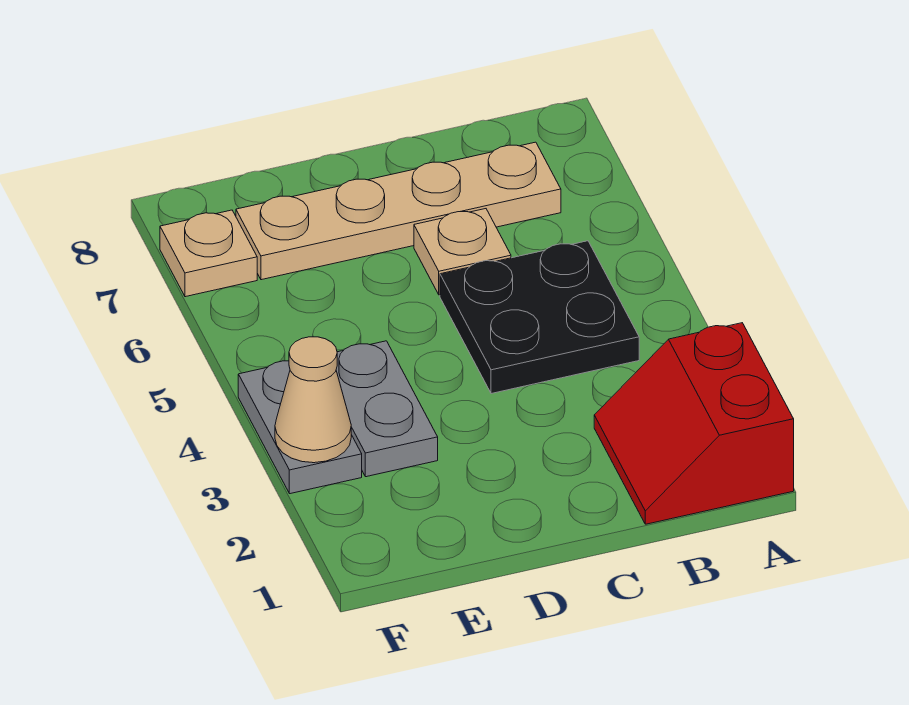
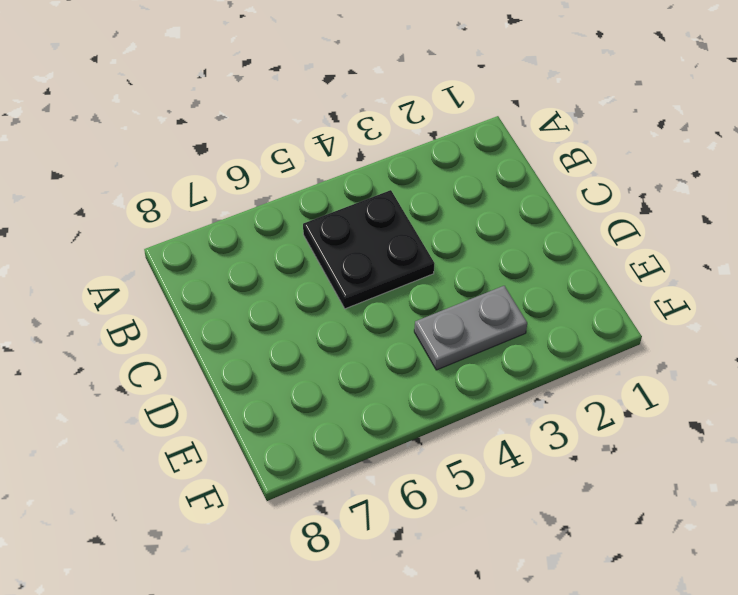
none -> red slope A1:B2 level 1 top A
none -> tan plate B7:E7 level 1

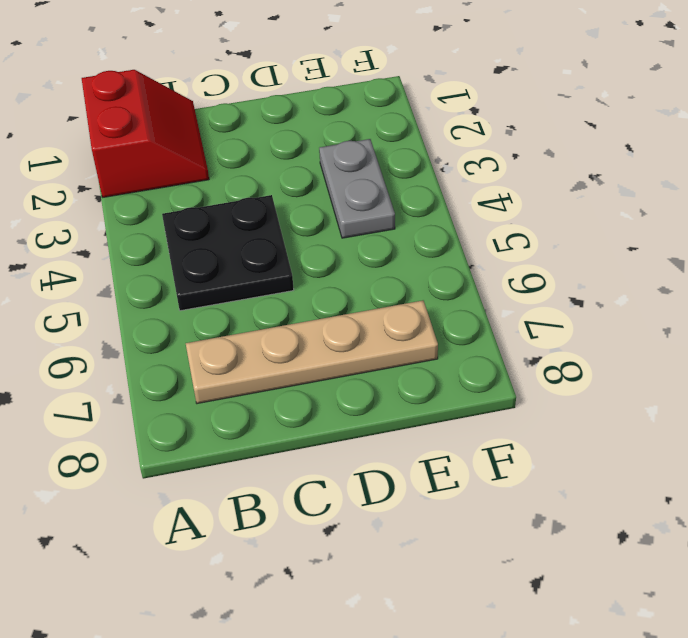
none -> tan plate C6 level 1
none -> grey plate F3:F4 level 1

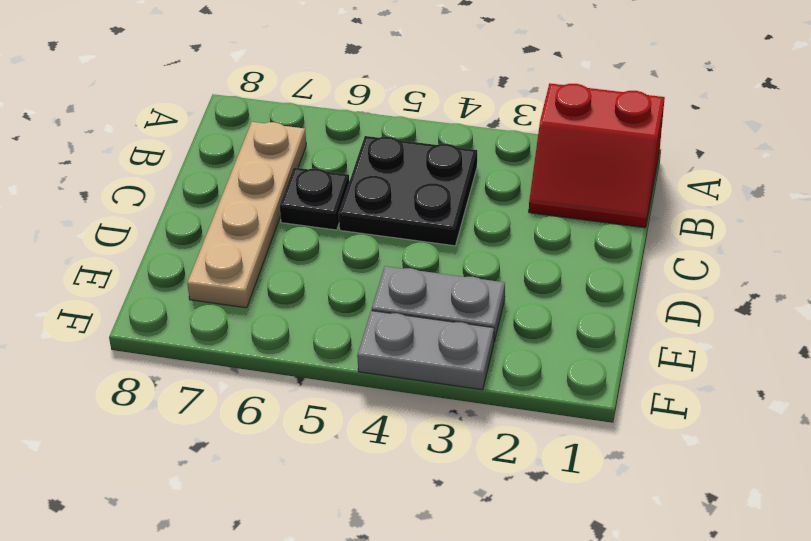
black plate C6 level 1 -> tan plate C6 level 1
none -> tan plate F7 level 1
none -> tan cone F3 level 2

